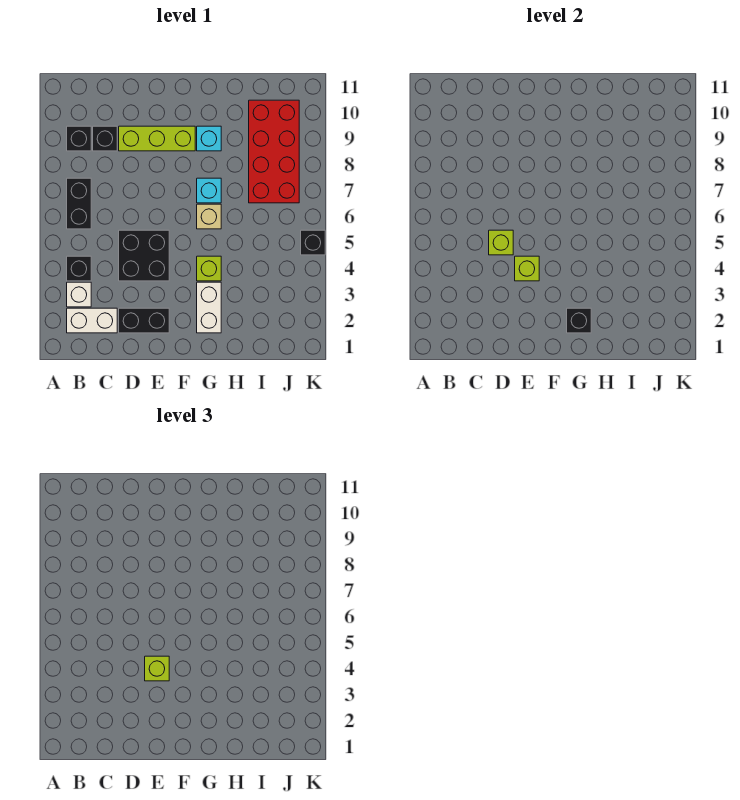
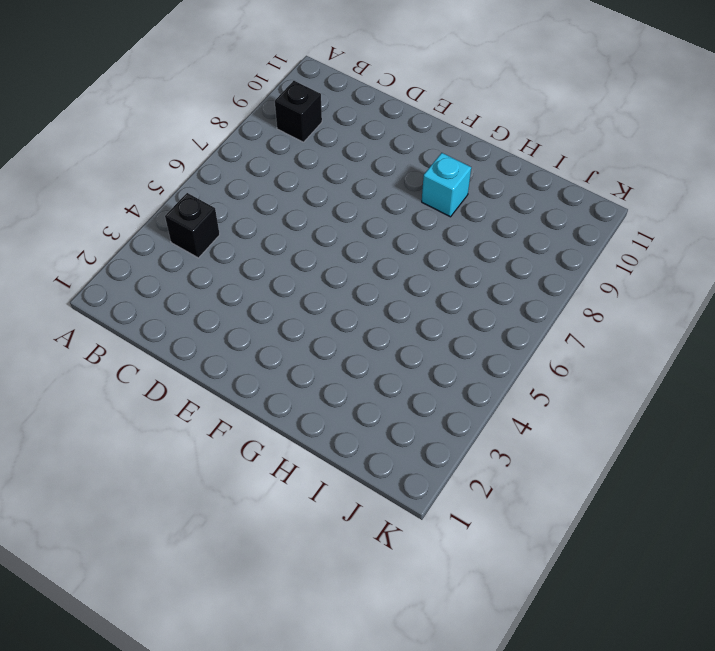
none -> white brick B2:C2 level 1
none -> white brick B3 level 1
none -> black brick B6:B7 level 1

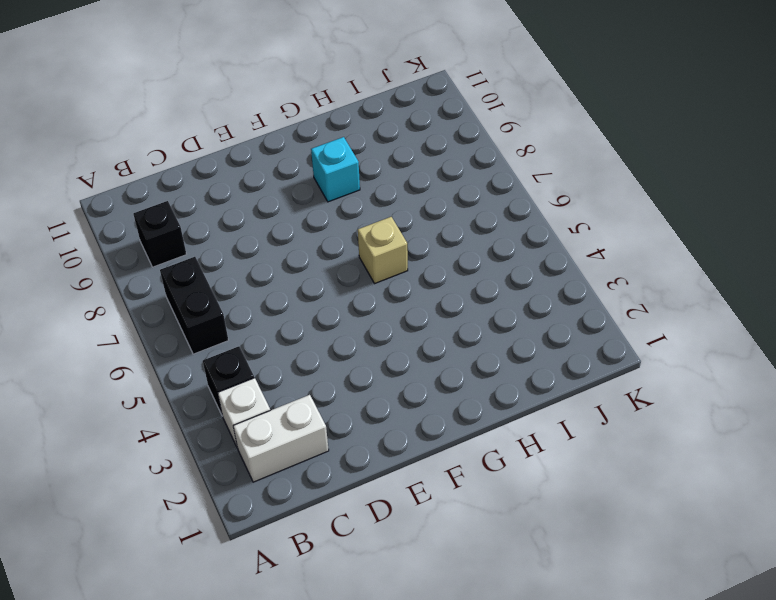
none -> black brick C9 level 1
none -> black brick D2:E2 level 1
none -> black brick D4:E5 level 1

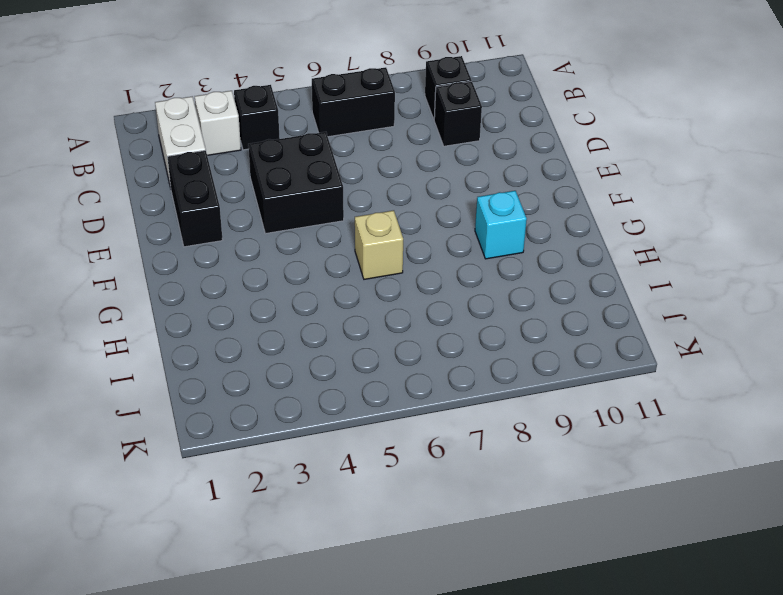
none -> lime brick D9:F9 level 1
none -> white brick G2:G3 level 1
none -> lime brick G4 level 1

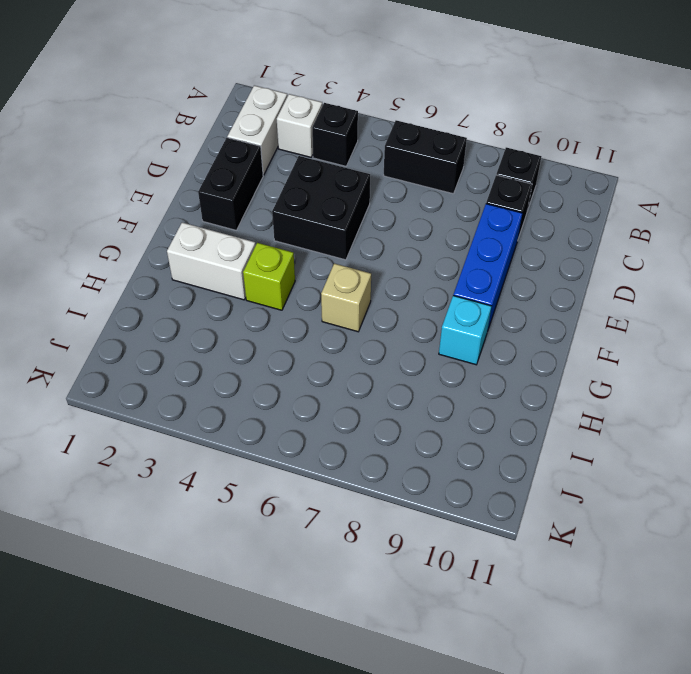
blue brick D9:F9 level 1 -> lime brick D9:F9 level 1
none -> cyan brick G7 level 1
none -> red brick I7:J10 level 1
none -> black brick K5 level 1

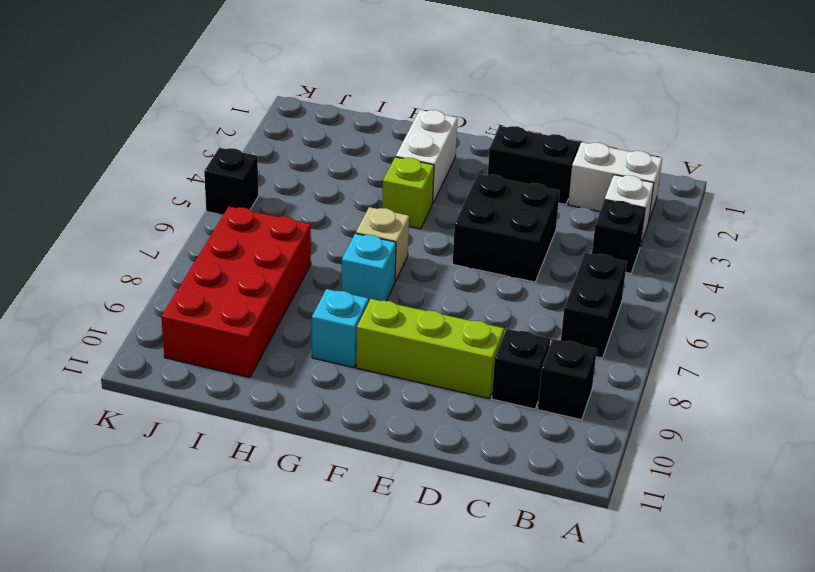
none -> lime brick D5 level 2
none -> lime brick E4 level 2
none -> black brick G2 level 2

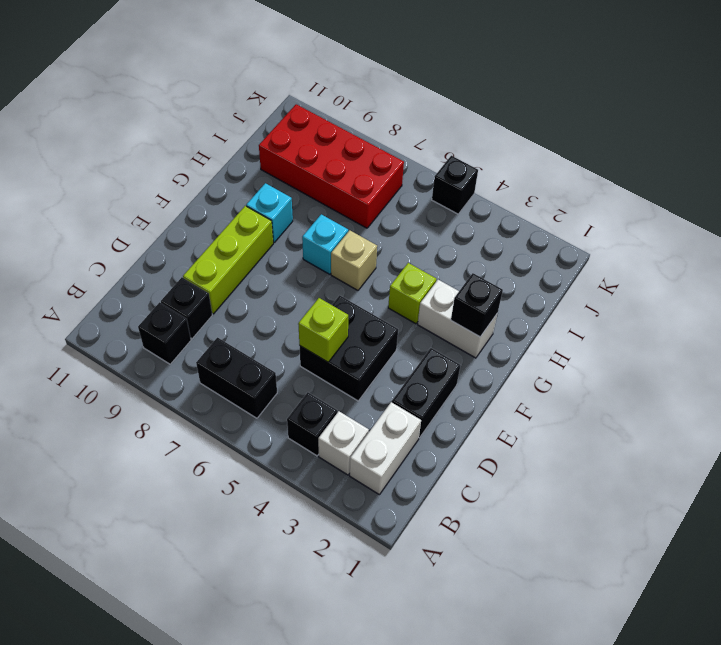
none -> lime brick E4 level 2
none -> lime brick E4 level 3

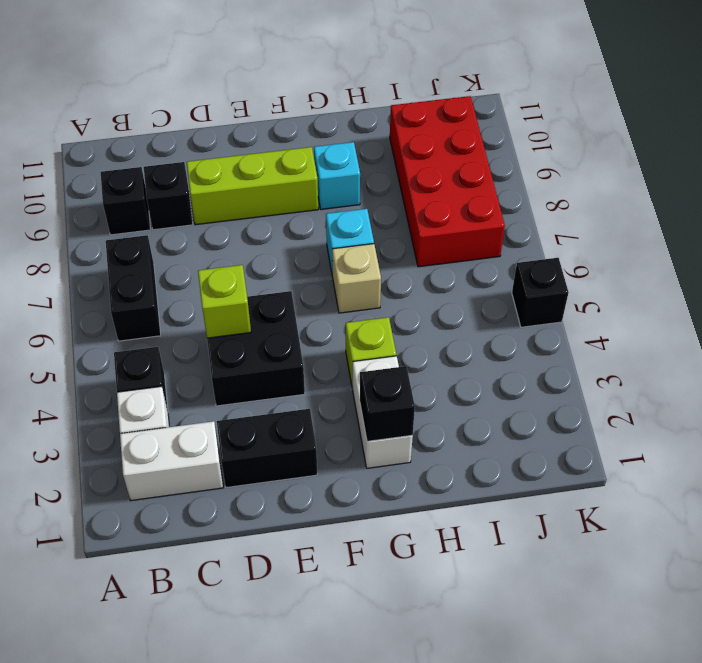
none -> lime brick E4 level 2
none -> lime brick E4 level 3

